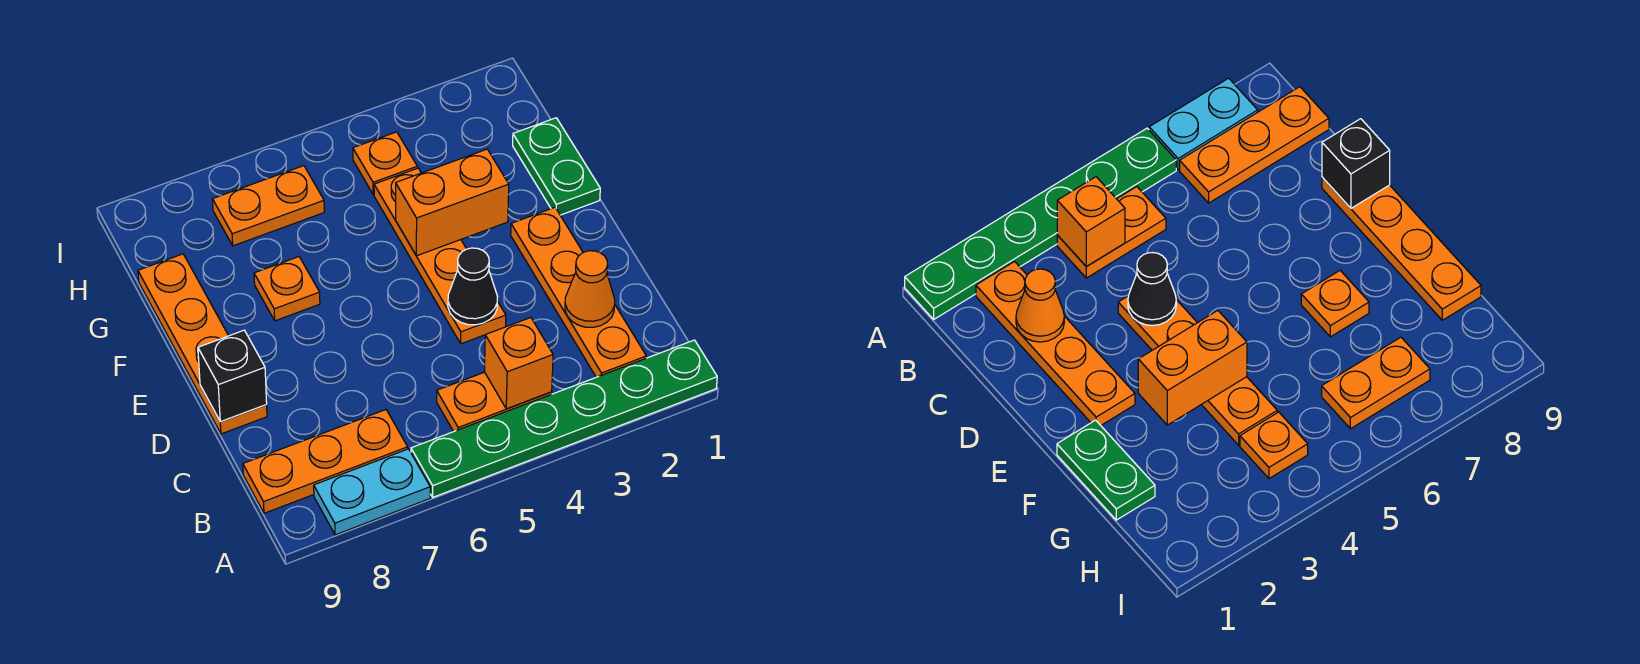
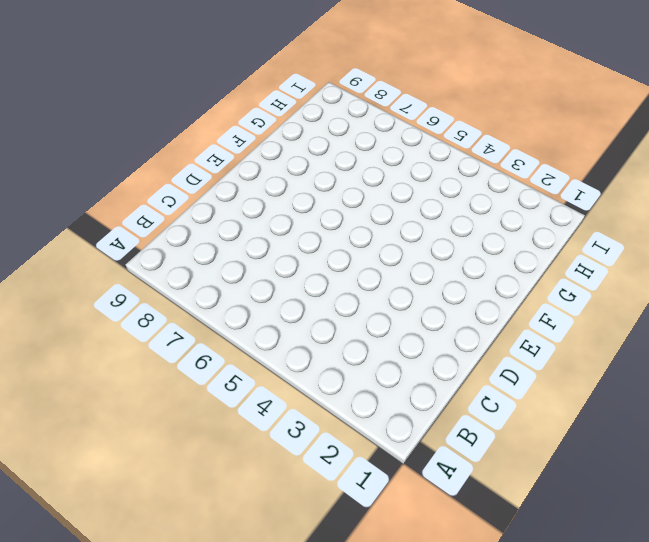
none -> green plate A1:A6 level 1
none -> cyan plate A7:A8 level 1
none -> orange plate B2:E2 level 1

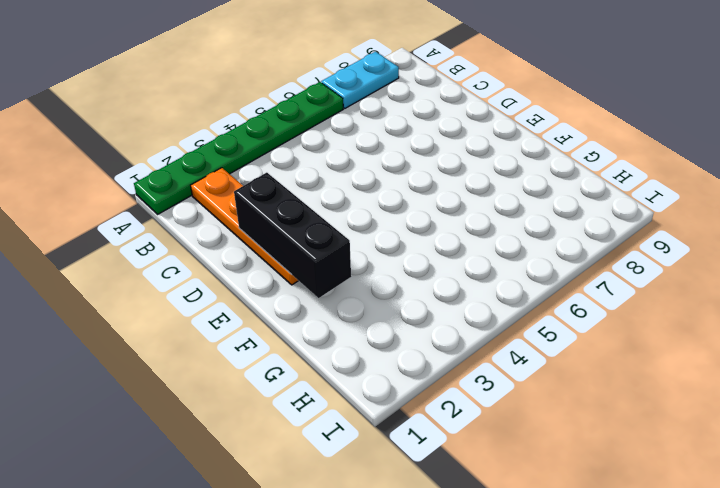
black brick D2:F2 level 2 -> none
none -> orange plate B4:B5 level 1
none -> orange plate B7:B9 level 1
none -> orange plate D4:G4 level 1

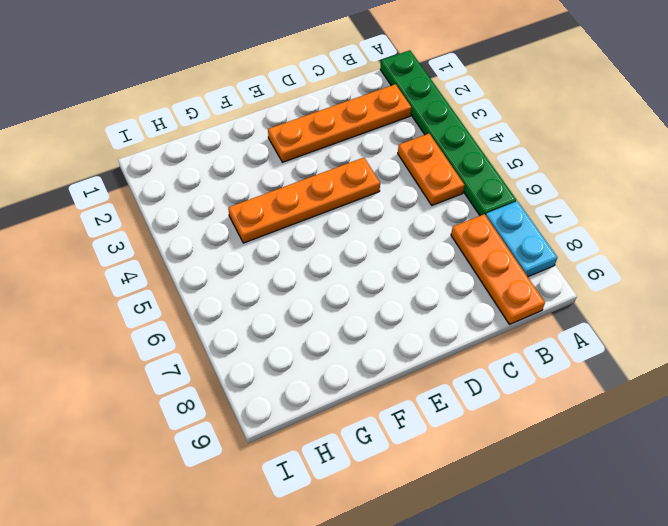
none -> orange plate D9:G9 level 1
none -> green plate F1:G1 level 1
none -> orange plate F7 level 1

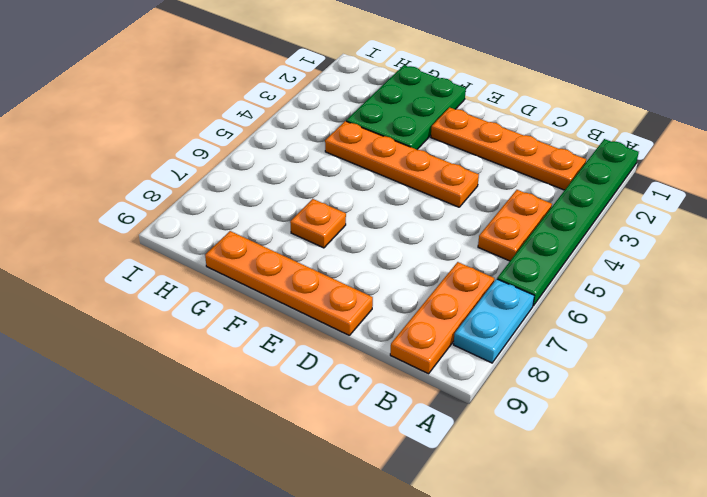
green plate F1:G3 level 1 -> green plate F1:G1 level 1
none -> orange plate H4 level 1
none -> orange plate H6:H7 level 1
none -> orange brick B4 level 2

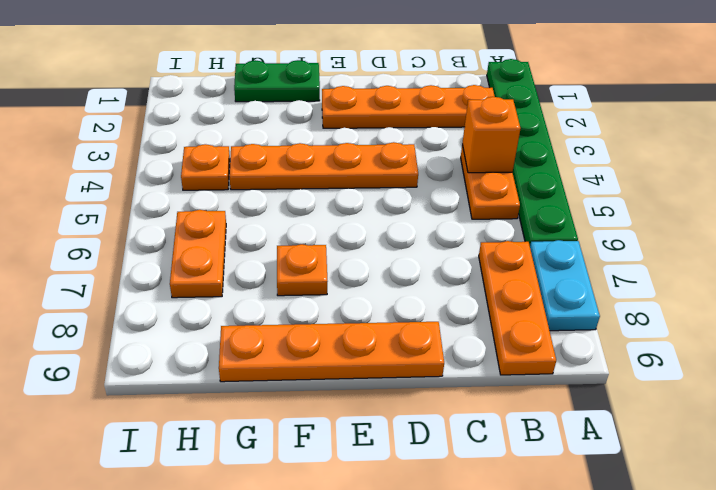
none -> orange cone C2 level 2
none -> black cone D4 level 2
none -> black brick D9 level 2

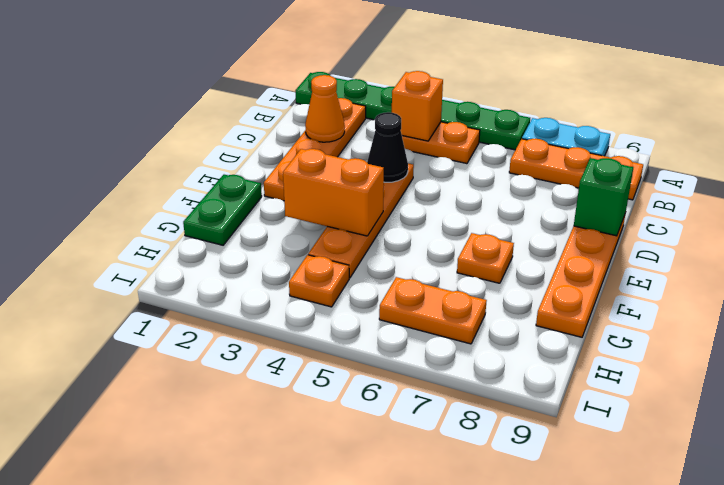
green brick D9 level 2 -> black brick D9 level 2

